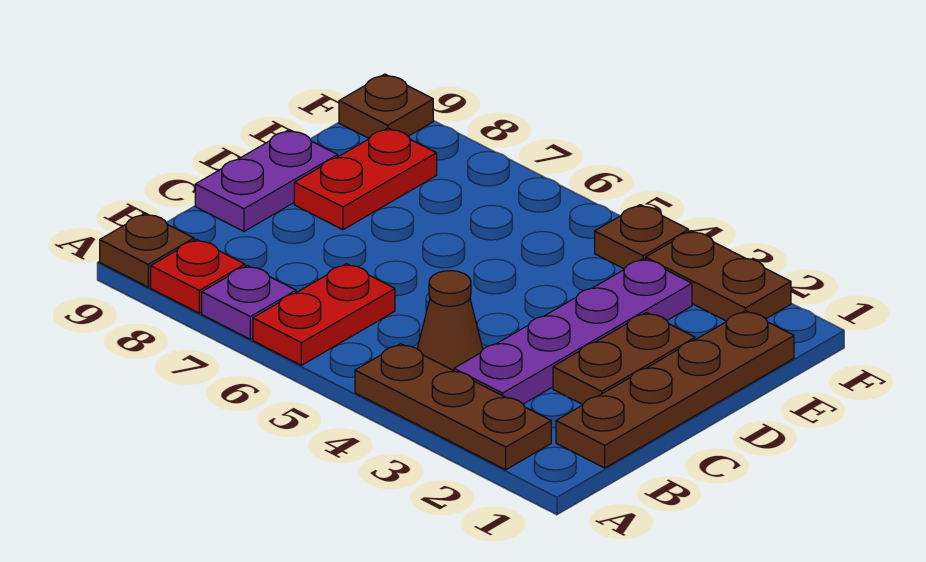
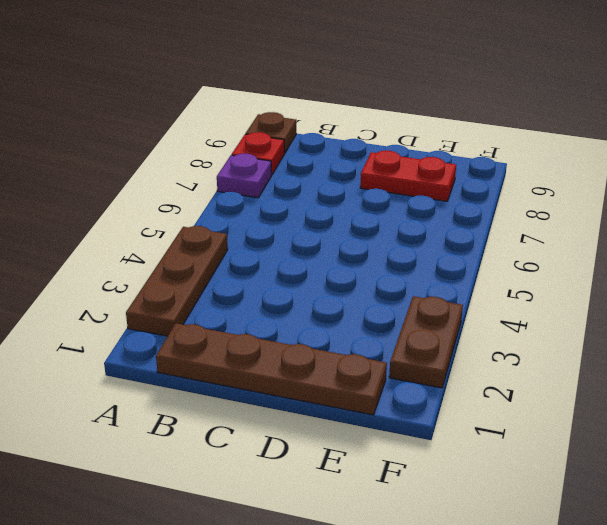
none -> red plate A6:B6 level 1
none -> purple plate B3:E3 level 1
none -> brown cone B4 level 1

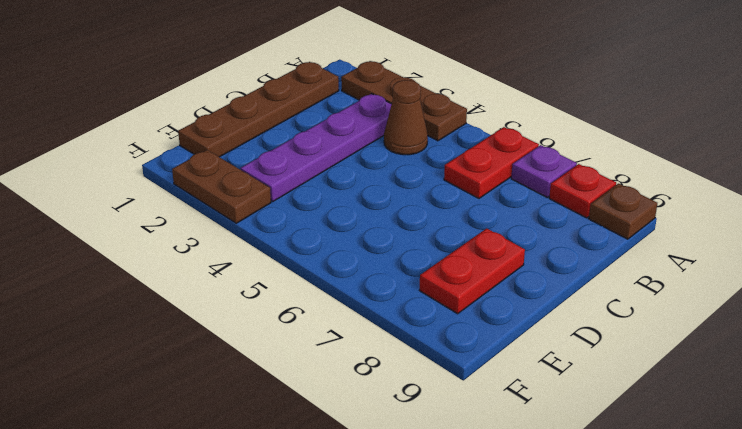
none -> brown plate C2:D2 level 1
none -> purple plate C9:D9 level 1
none -> brown plate F4 level 1

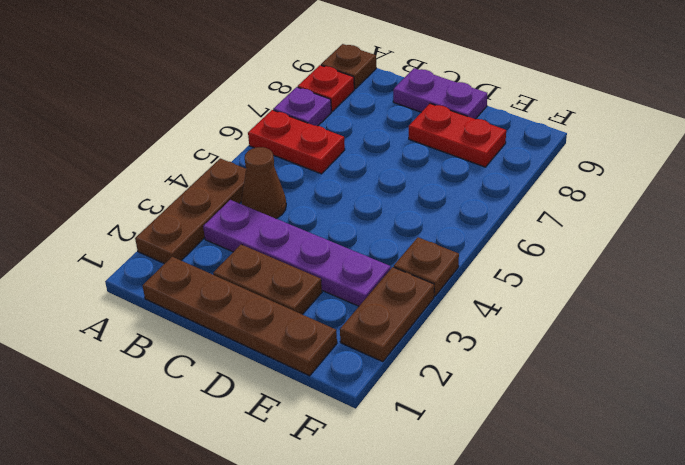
none -> brown plate F9 level 1

